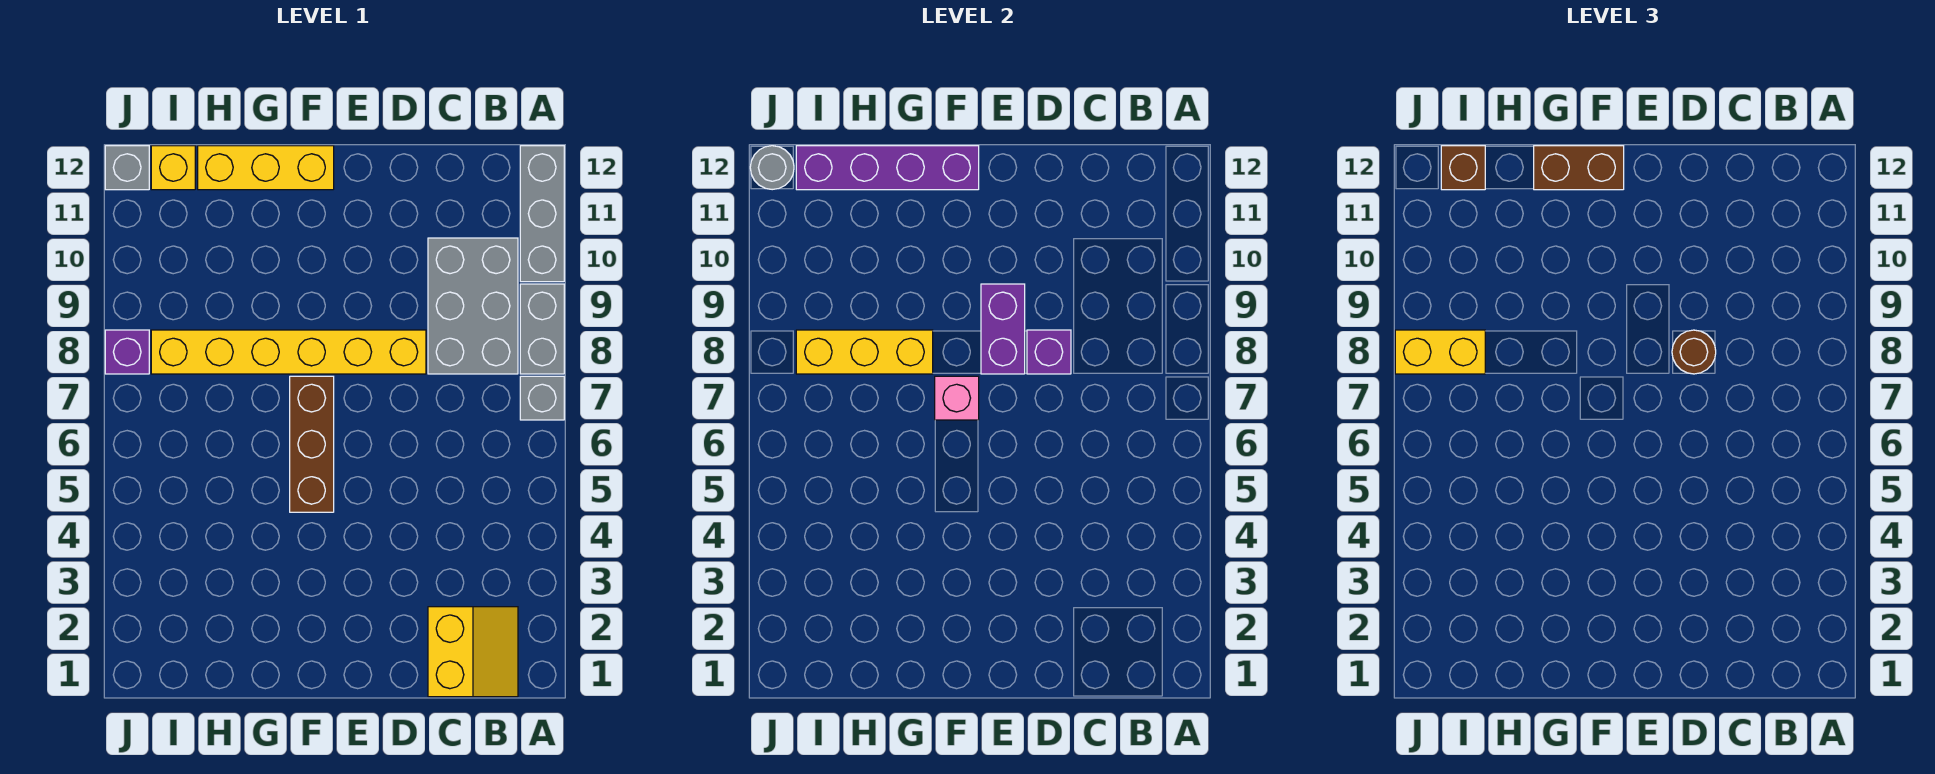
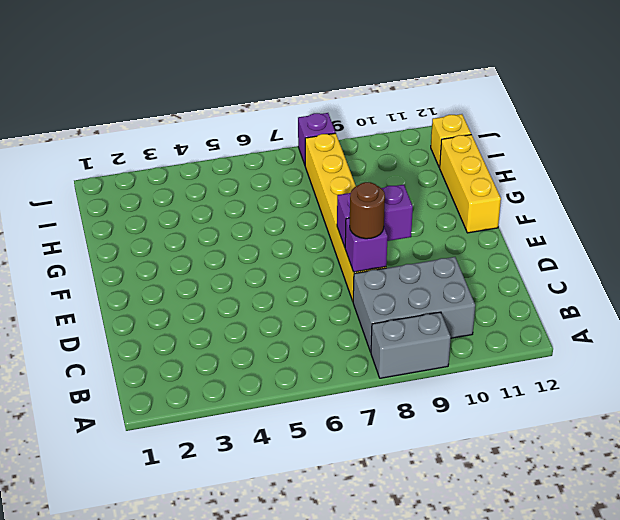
none -> grey brick A7 level 1
none -> grey brick A10:A12 level 1
none -> yellow slope B1:C2 level 1 top C

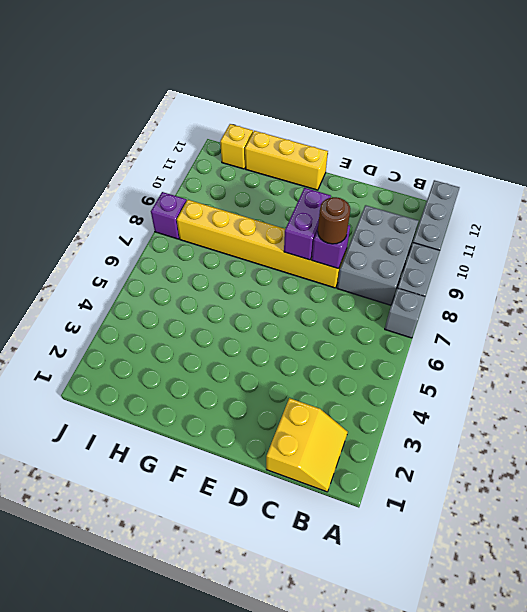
none -> brown brick F5:F7 level 1
none -> grey brick J12 level 1
none -> pink brick F7 level 2

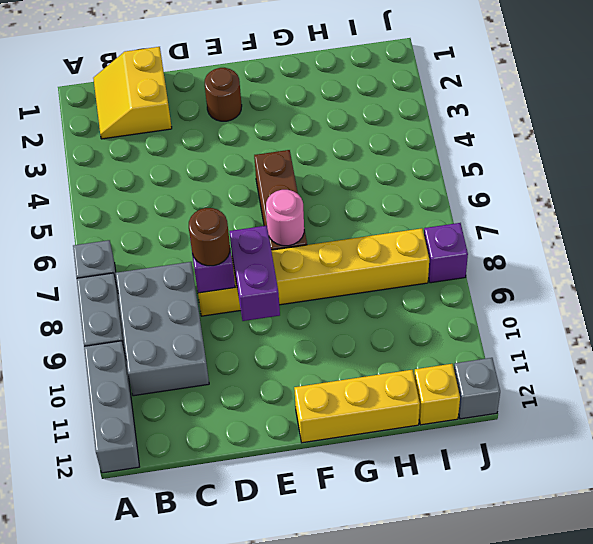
brown round brick E2 level 1 -> none
pink round brick F7 level 2 -> pink brick F7 level 2
none -> purple brick F12:I12 level 2
none -> yellow brick G8:I8 level 2
none -> grey round brick J12 level 2

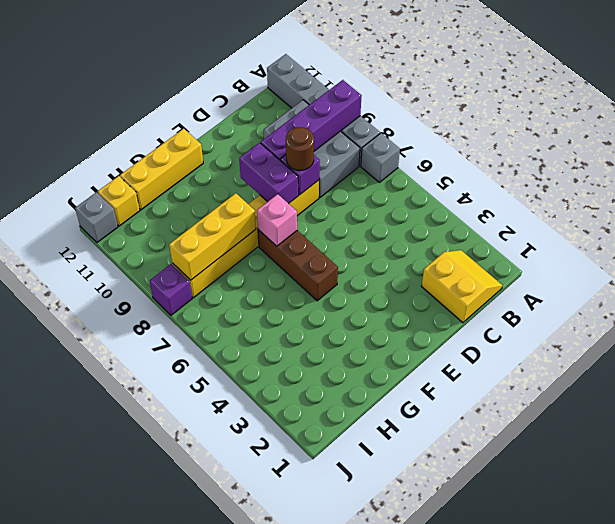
purple brick A9:D9 level 2 -> purple brick F12:I12 level 2
none -> grey round brick J12 level 2
none -> brown brick F12:G12 level 3
none -> yellow brick I8:J8 level 3

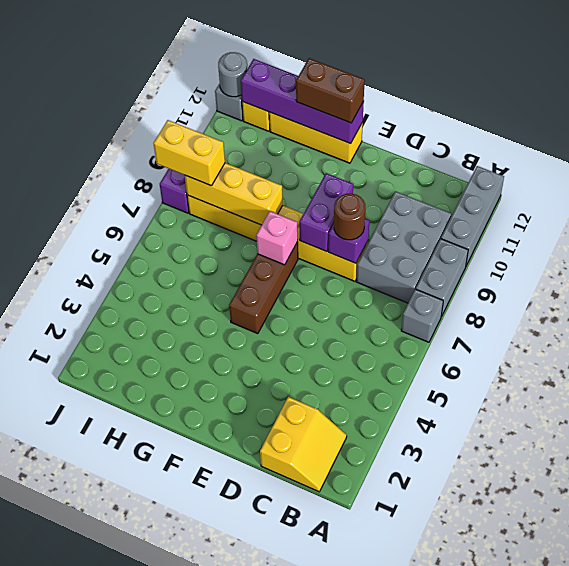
none -> brown brick I12 level 3

